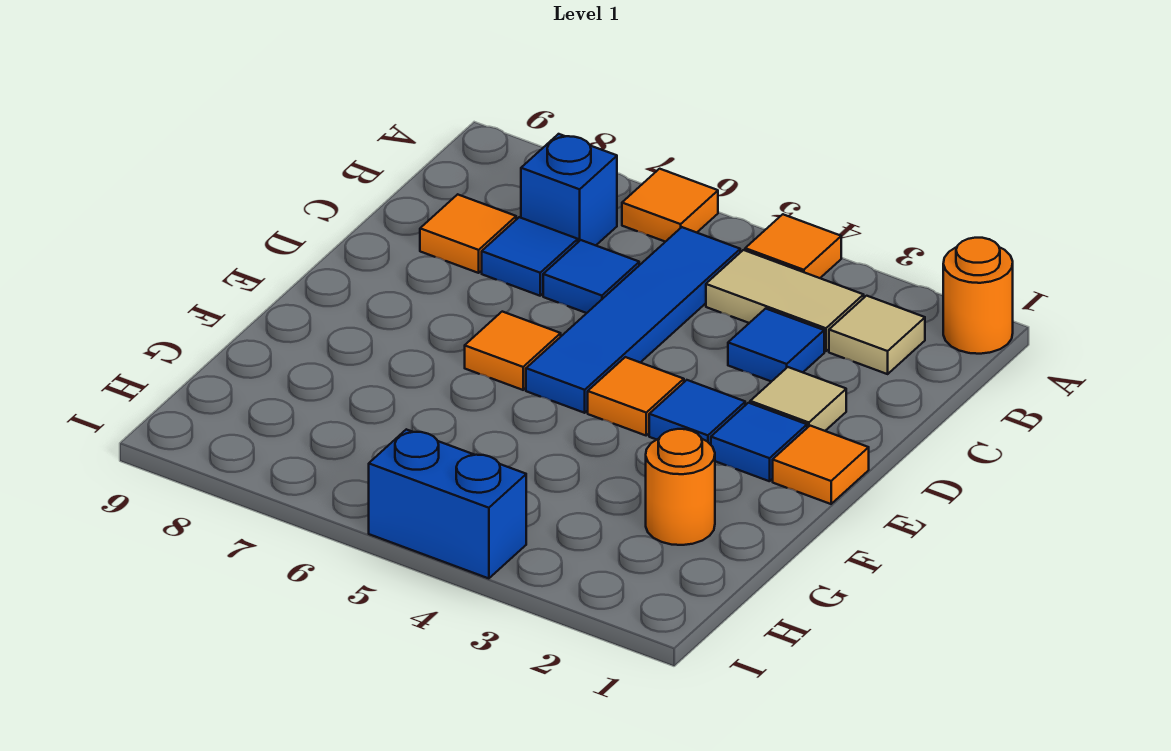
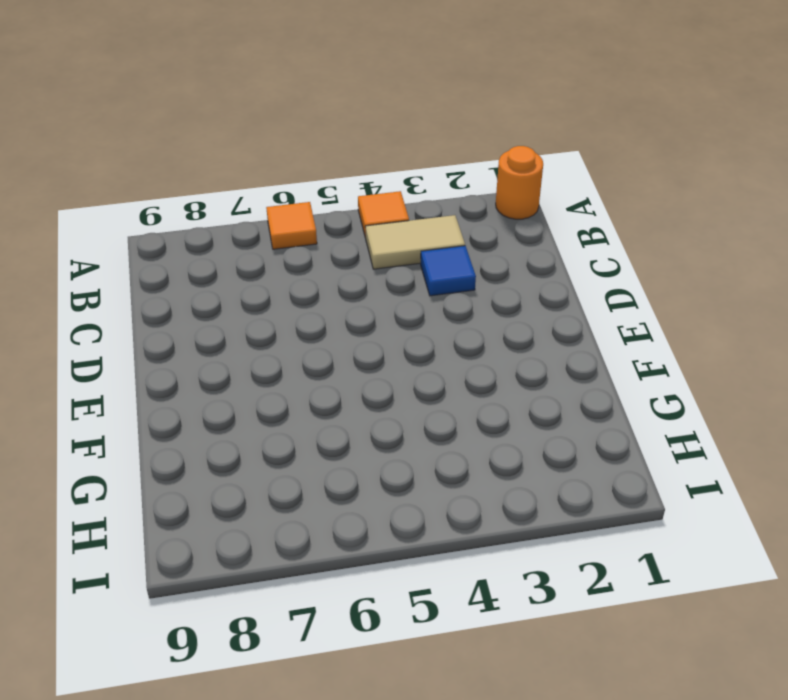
none -> tan tile B2 level 1
none -> blue tile B5:E5 level 1
none -> blue brick B7 level 1

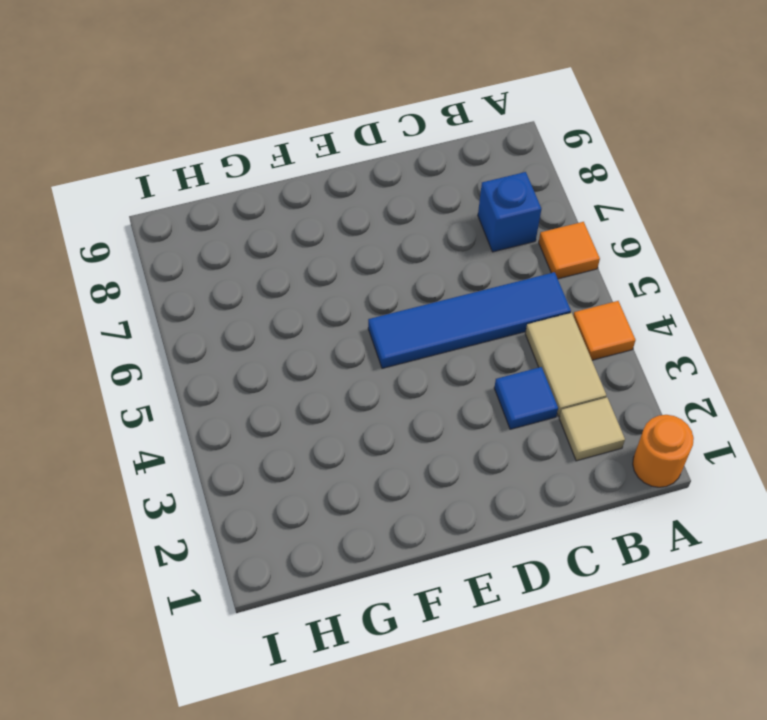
none -> blue tile C6 level 1
none -> blue tile C7 level 1
none -> orange tile C8 level 1

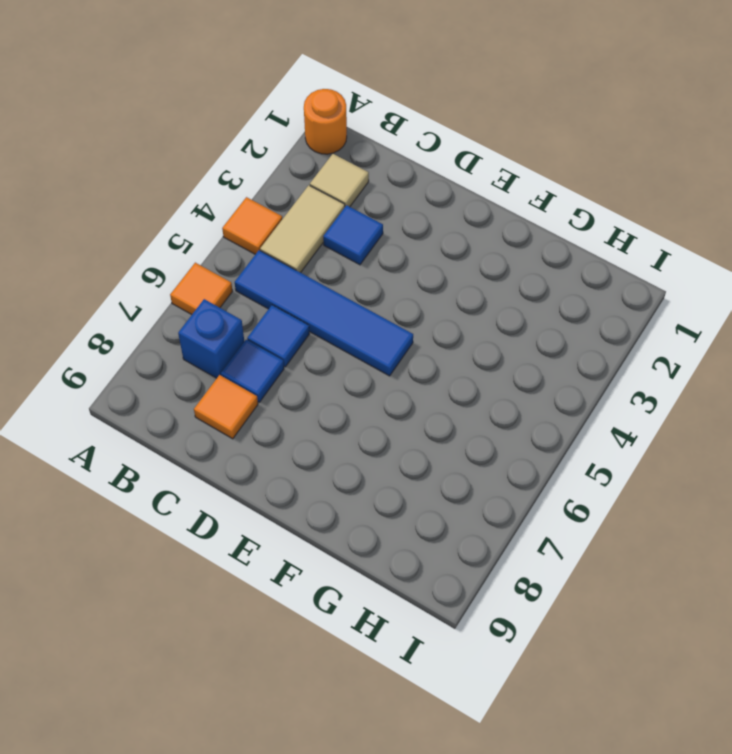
none -> tan tile D2 level 1
none -> orange tile E1 level 1
none -> blue tile E2 level 1

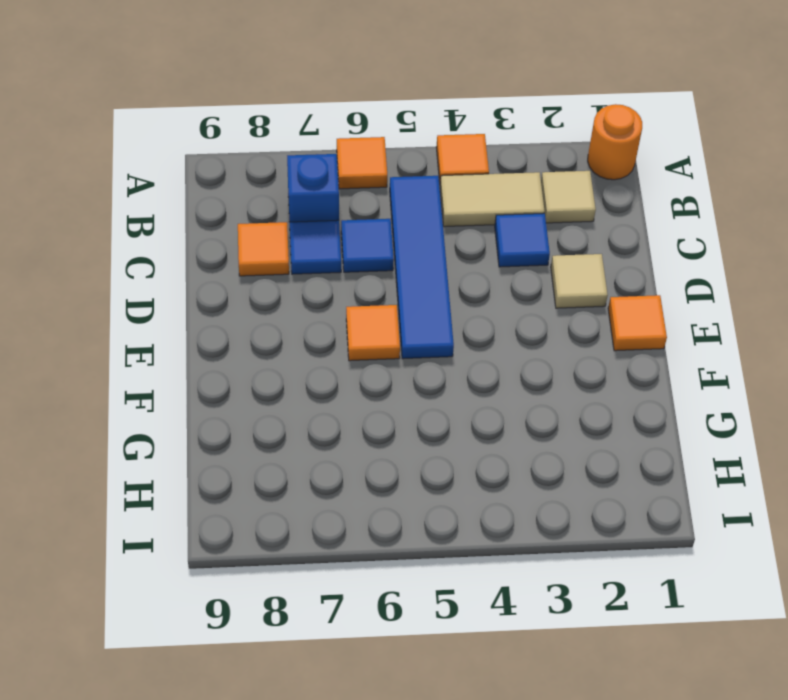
none -> blue tile E2 level 1
none -> blue tile E3 level 1
none -> orange tile E4 level 1

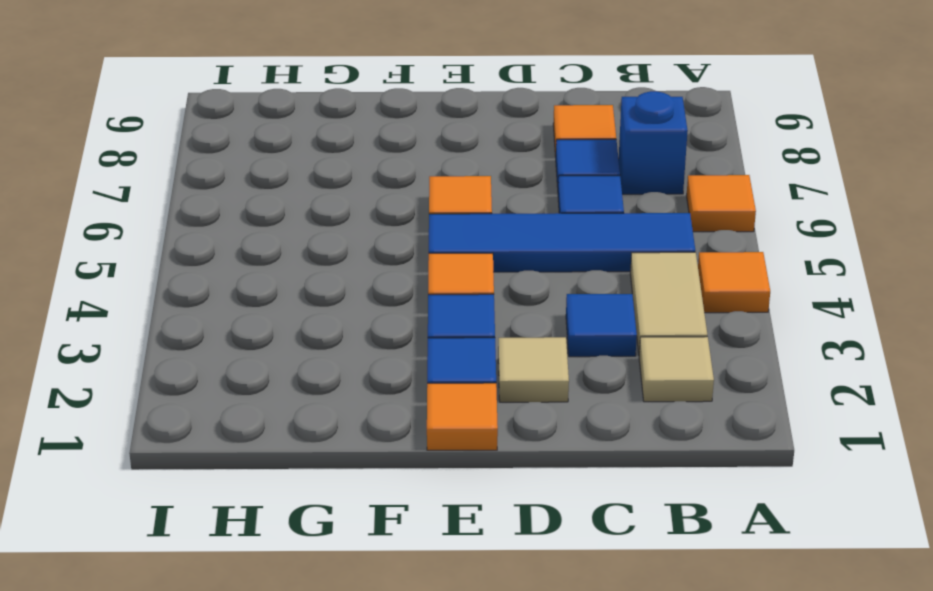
none -> orange round brick A1 level 1
none -> orange round brick G2 level 1
none -> blue brick I4:I5 level 1

